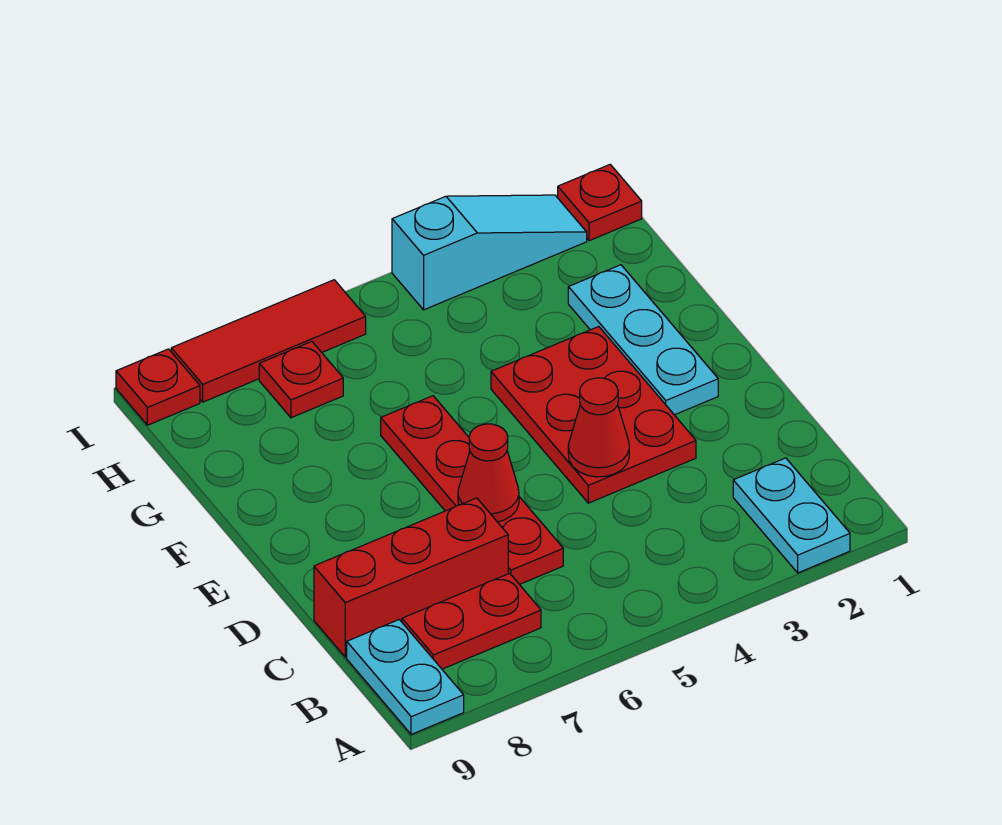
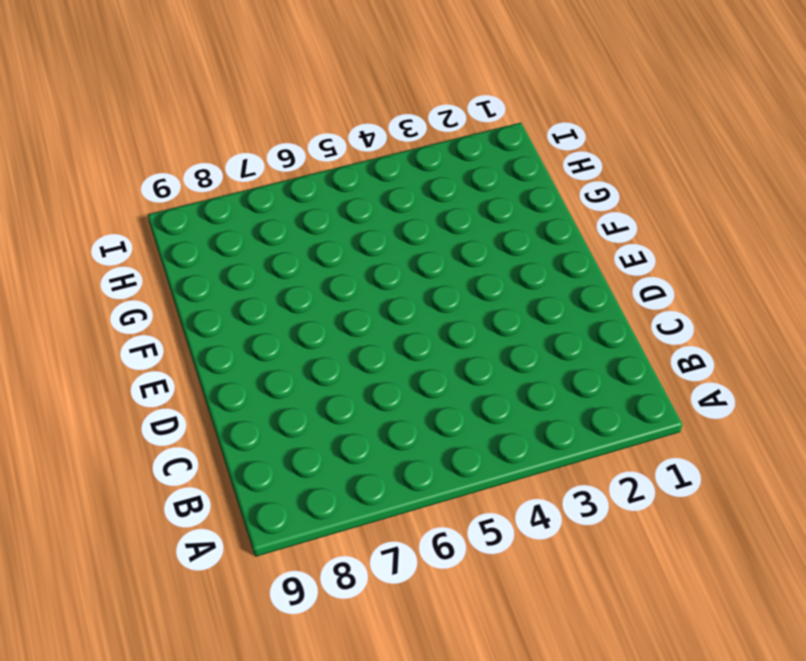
none -> cyan plate A2:B2 level 1
none -> cyan plate A9:B9 level 1
none -> red plate B7:B8 level 1

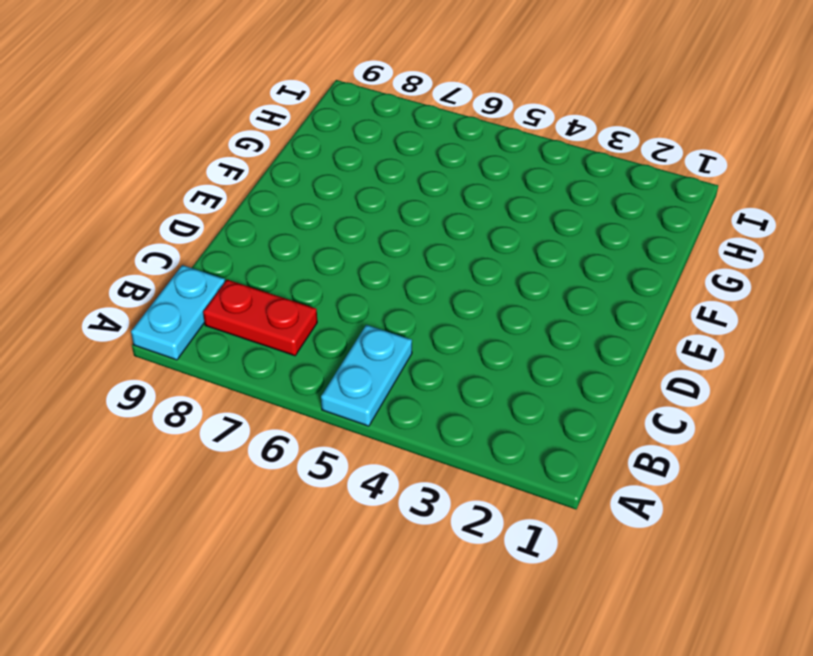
cyan plate A5:B5 level 1 -> cyan plate A2:B2 level 1
none -> red plate C6:F6 level 1
none -> red brick C7:C9 level 1
none -> red plate D3:F4 level 1

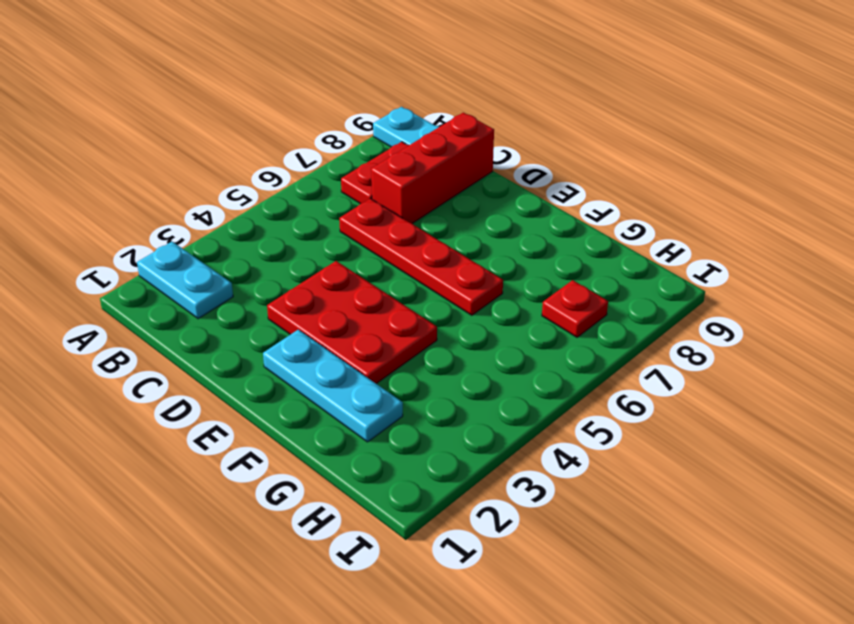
none -> red plate I1 level 1
none -> cyan slope I2:I4 level 1 top 4
none -> red tile I6:I8 level 1

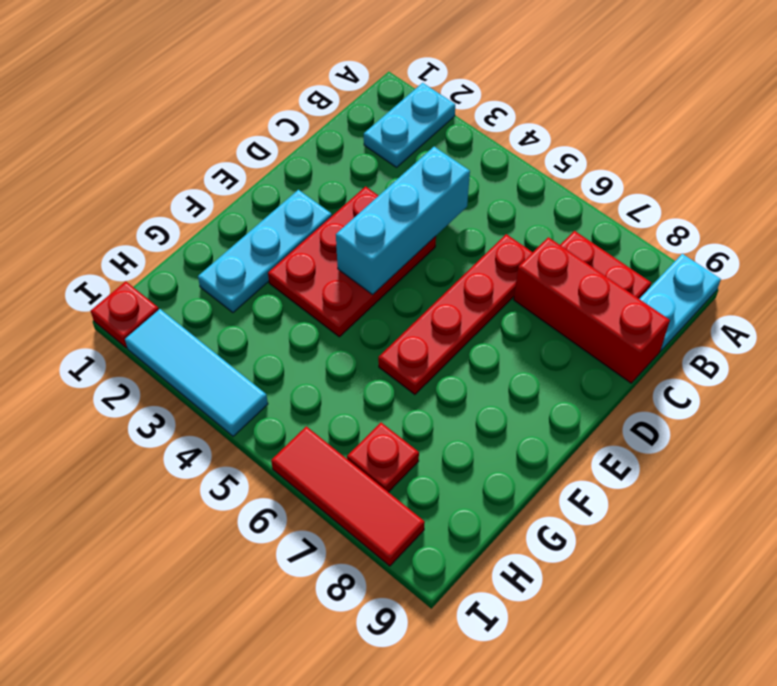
cyan brick C4:E4 level 2 -> red cone D4 level 2
cyan tile I2:I4 level 1 -> cyan slope I2:I4 level 1 top 4
none -> red plate I9 level 1
none -> red cone D6 level 2

